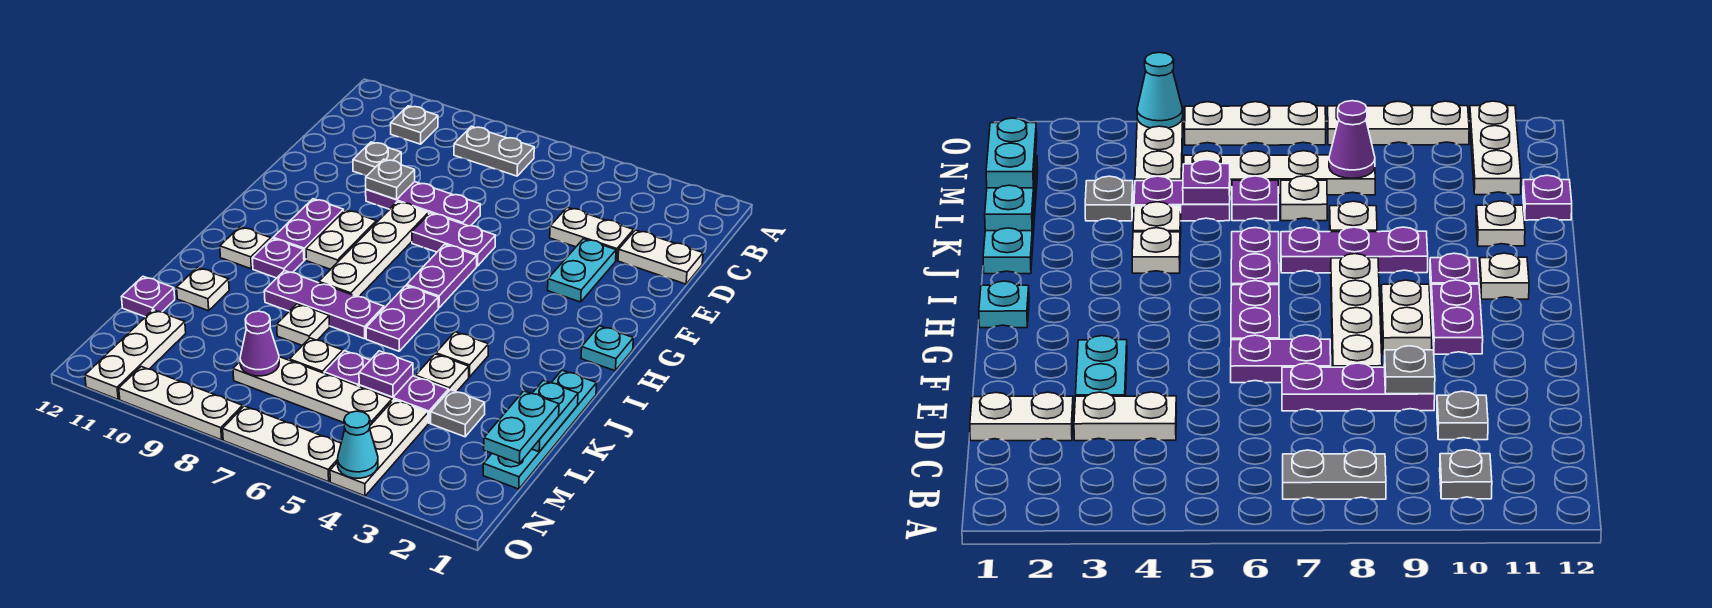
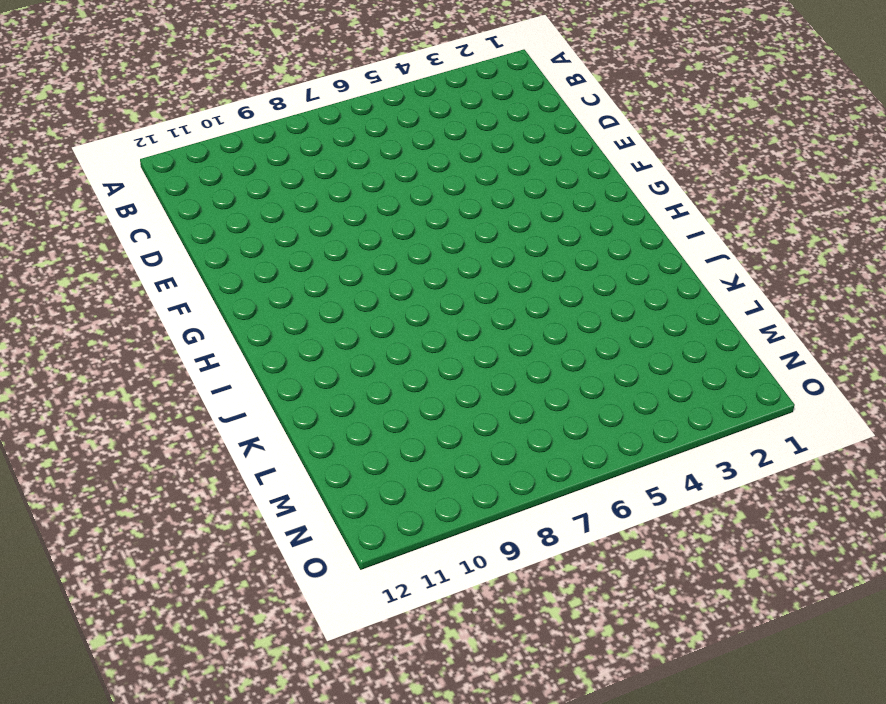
none -> grey plate B7:B8 level 1
none -> grey plate B10 level 1
none -> white plate D1:D2 level 1
none -> white plate D3:D4 level 1

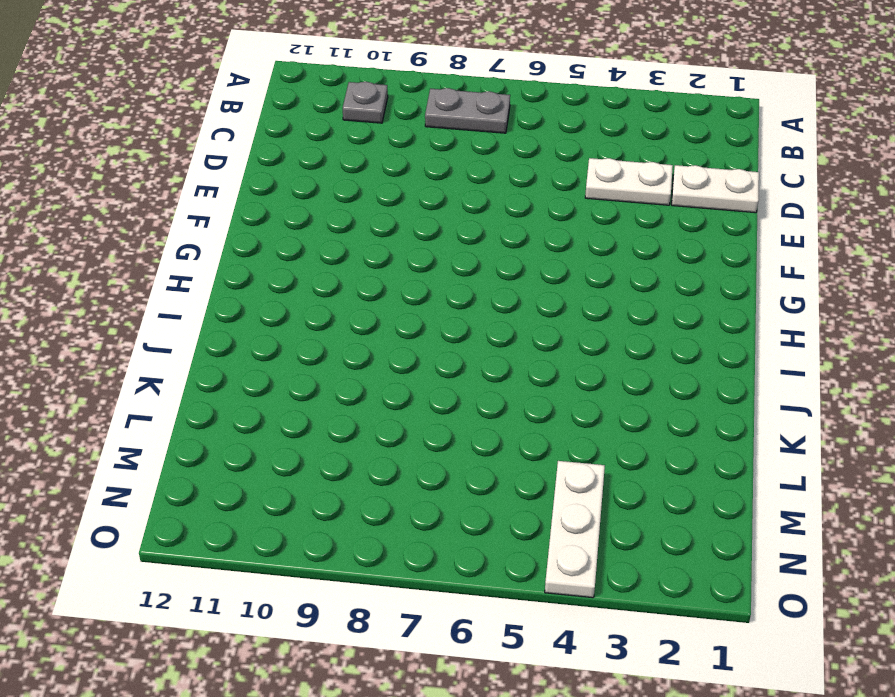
none -> grey plate D10 level 1
none -> cyan plate E3:F3 level 1
none -> purple plate E7:E9 level 1
none -> purple plate F6:F7 level 1

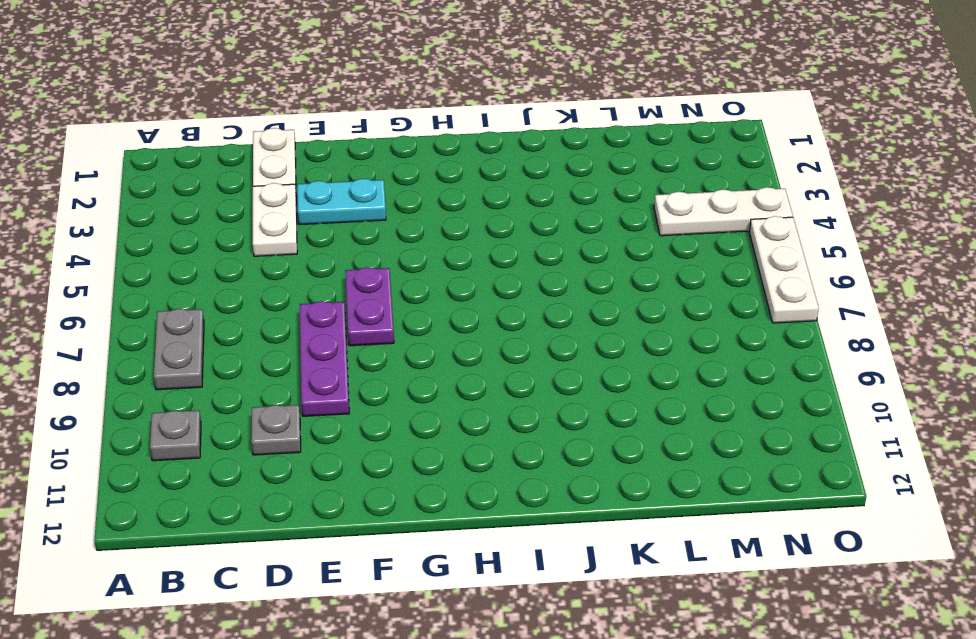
none -> white plate F8:I8 level 1
none -> purple plate G6:H6 level 1
none -> white plate G9:H9 level 1
none -> purple plate G10:H10 level 1

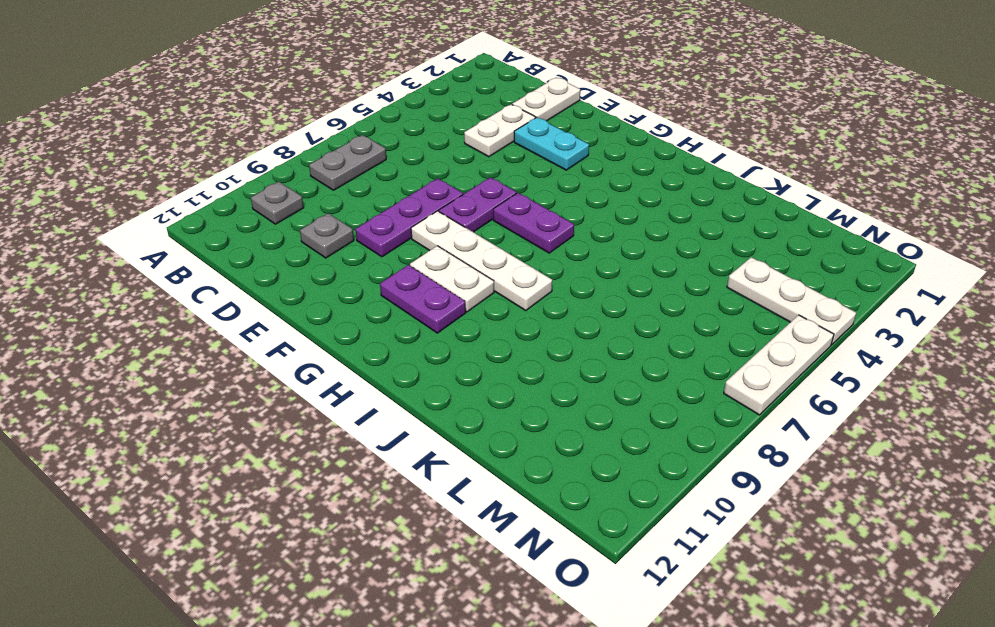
none -> cyan plate H1 level 1
none -> purple plate I6:J6 level 1
none -> purple plate I10 level 1
none -> white plate I11 level 1

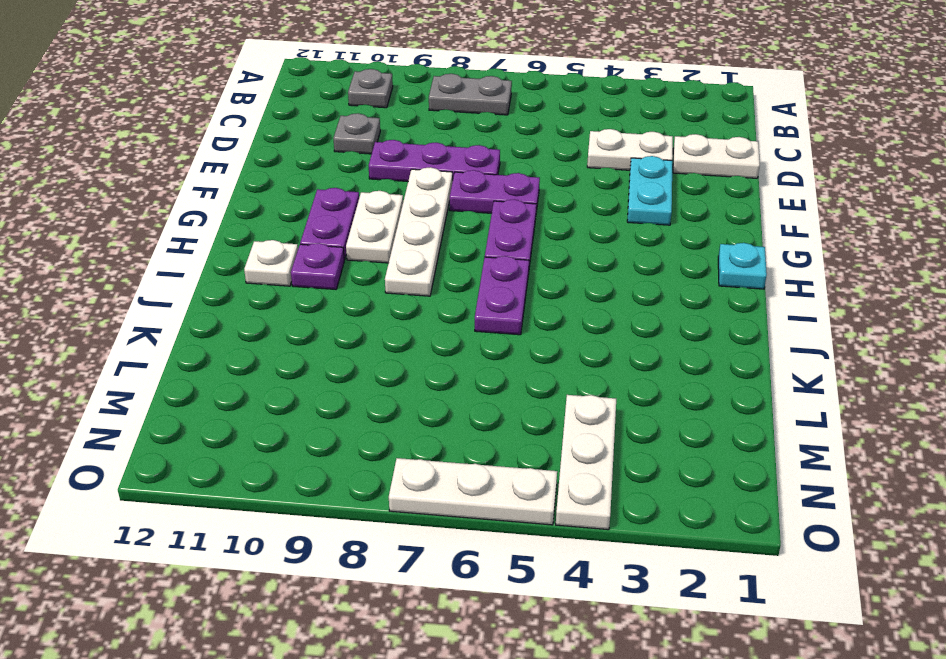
none -> cyan plate J1:M1 level 1
none -> white plate J4 level 1
none -> purple plate J7:J9 level 1
none -> white plate K4 level 1

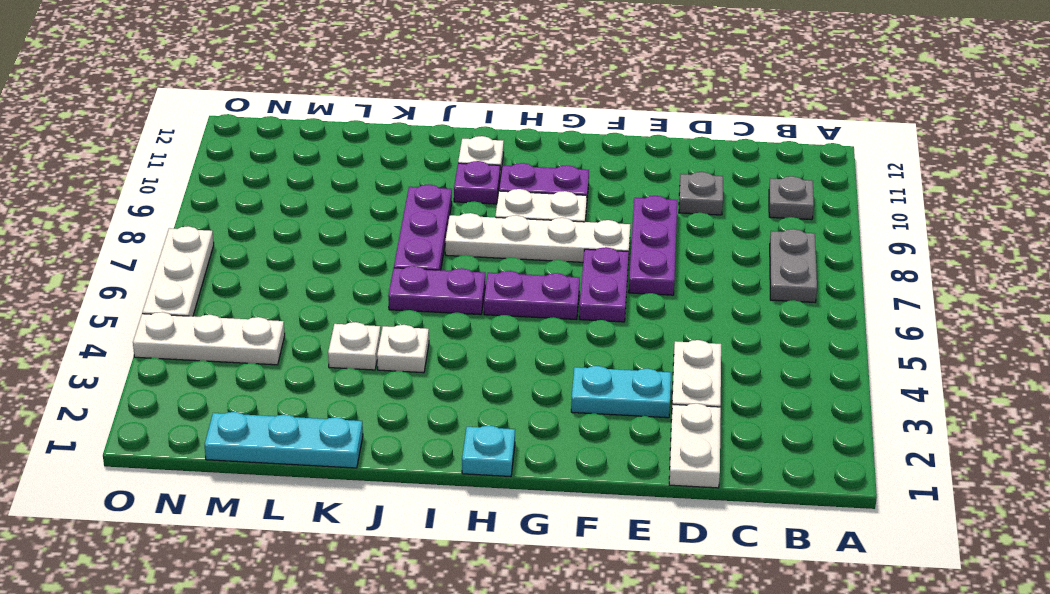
cyan plate K1:M1 level 1 -> cyan plate J1:M1 level 1
none -> white plate K8 level 1
none -> white plate K11 level 1
none -> grey plate L3 level 1
none -> purple plate L4:L5 level 1

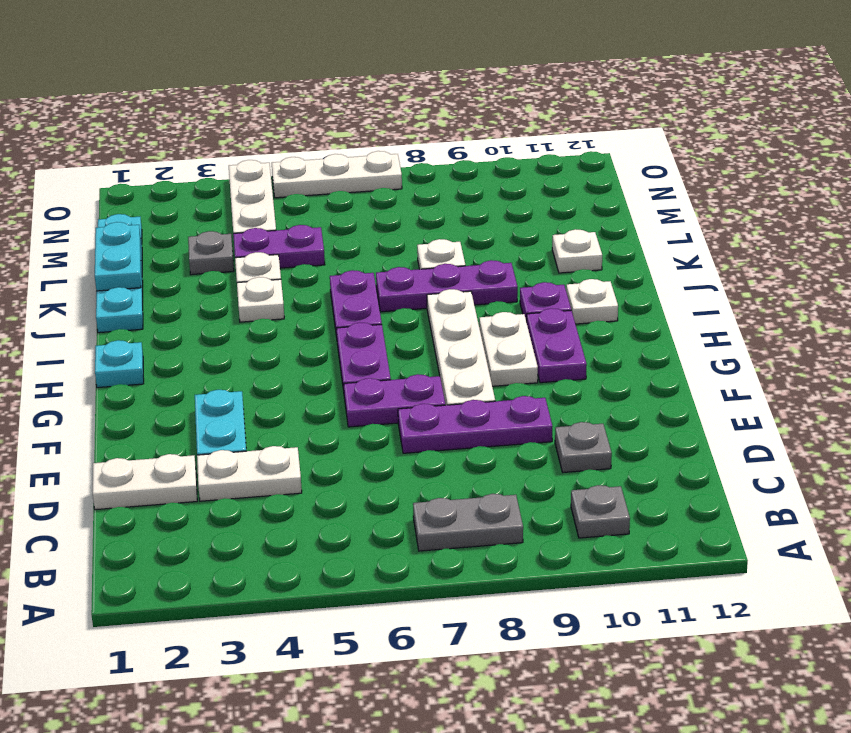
none -> purple plate L6 level 1
none -> white plate L7 level 1
none -> purple plate L12 level 1
none -> white plate M5:M8 level 1

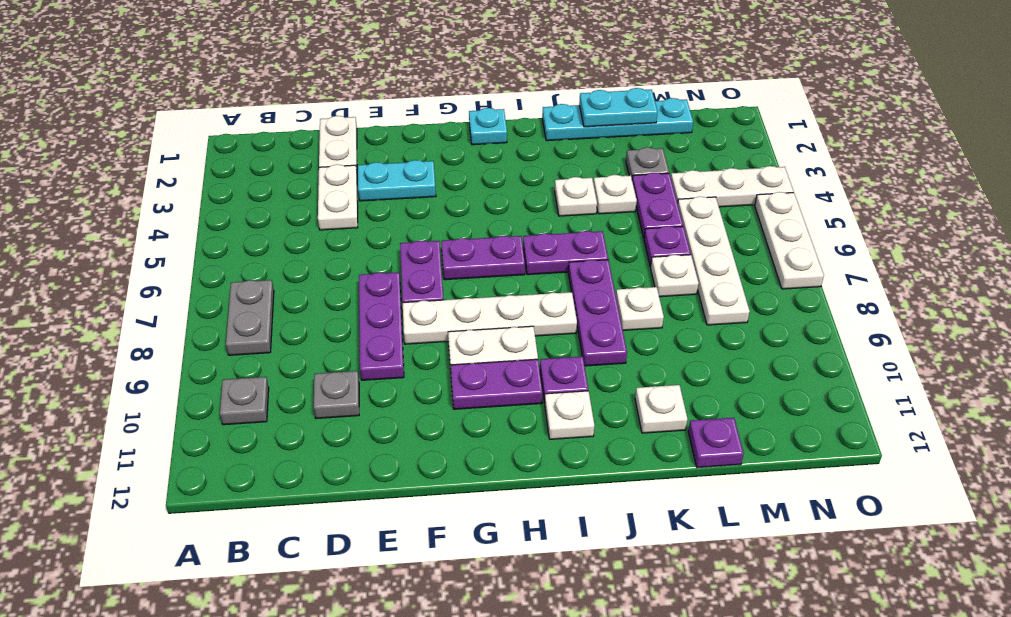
none -> white plate M11:O11 level 1
none -> white plate O8:O10 level 1
none -> grey plate E9 level 2
none -> purple plate L5 level 2

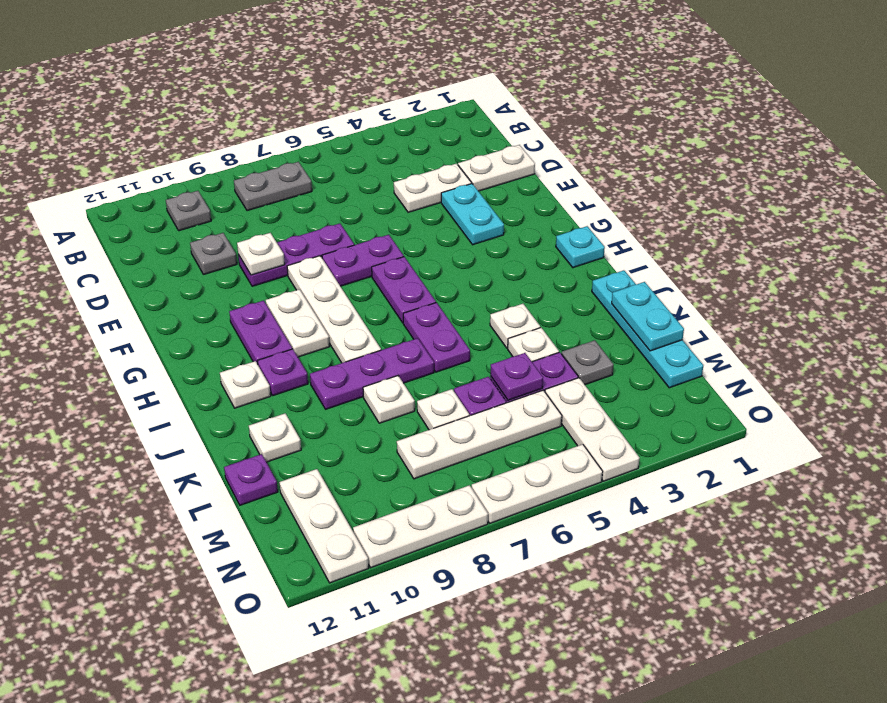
white plate E9 level 2 -> grey plate E9 level 2
none -> purple cone M8 level 2
none -> cyan cone O4 level 2
none -> cyan plate L1:M1 level 3

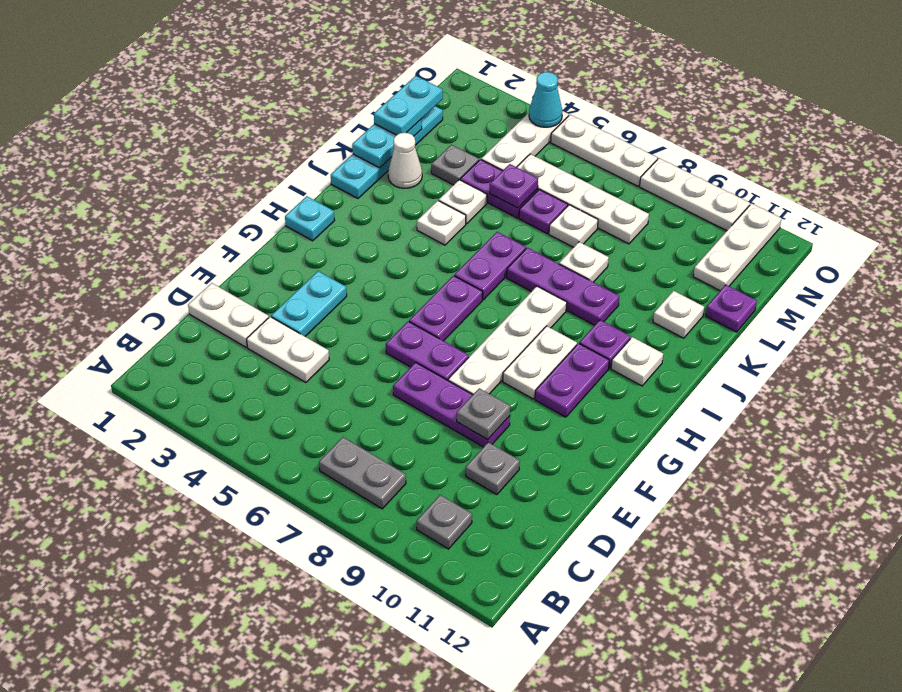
white cone K2 level 1 -> none
none -> purple cone M8 level 2

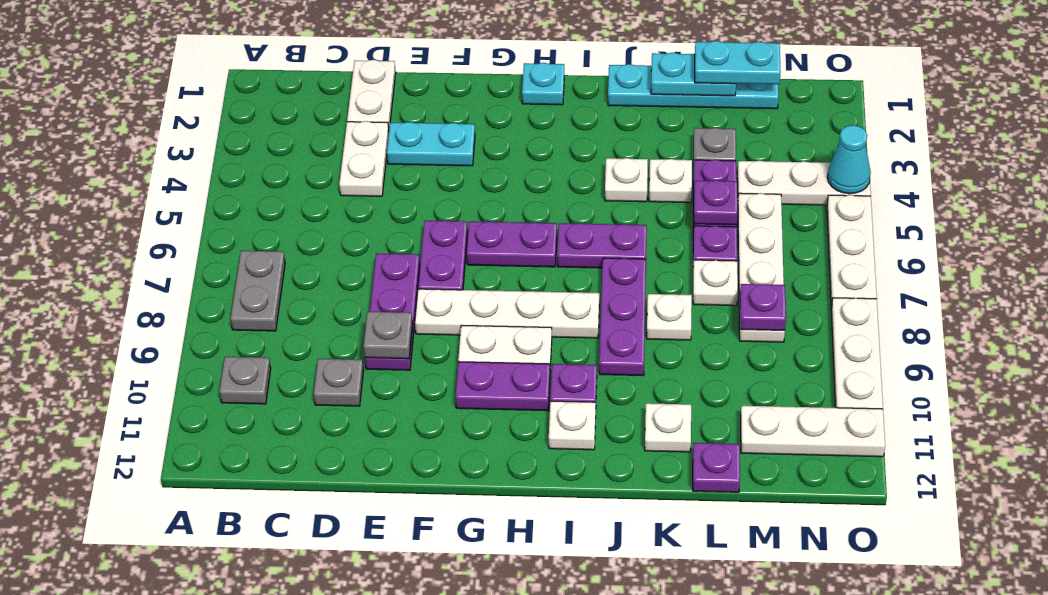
purple plate M8 level 2 -> purple cone M8 level 2

